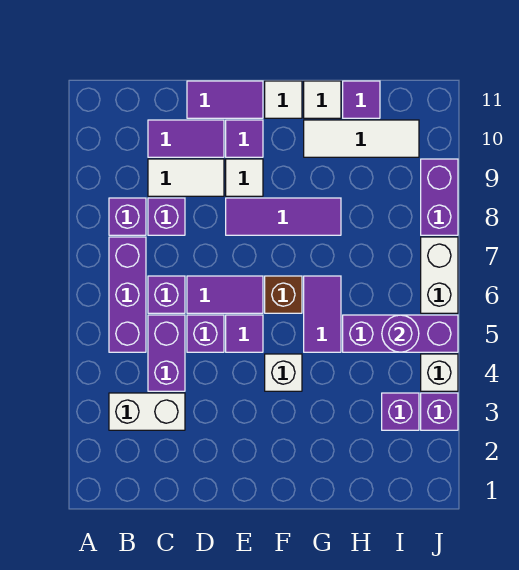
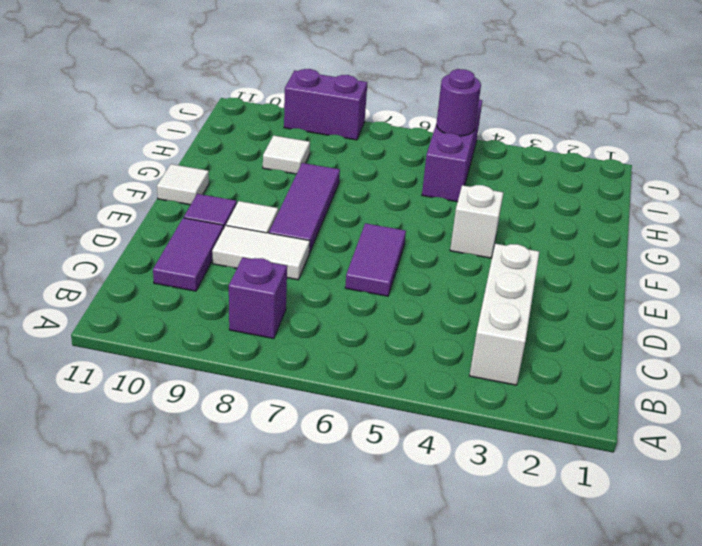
white brick B3:D3 level 1 -> white brick B3:C3 level 1
white tile D8:D9 level 1 -> white tile C9:D9 level 1
white tile H9 level 1 -> white tile G11 level 1
none -> purple brick B5:B7 level 1
none -> purple brick C4:C5 level 1
none -> purple brick C6 level 1

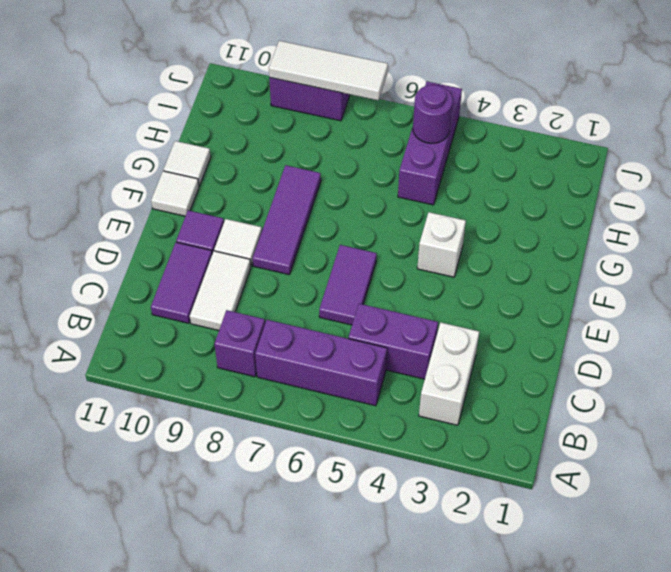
white tile J7:J9 level 2 -> white tile G10:I10 level 1
none -> purple brick C6 level 1
none -> purple brick C8 level 1
none -> purple brick D5 level 1

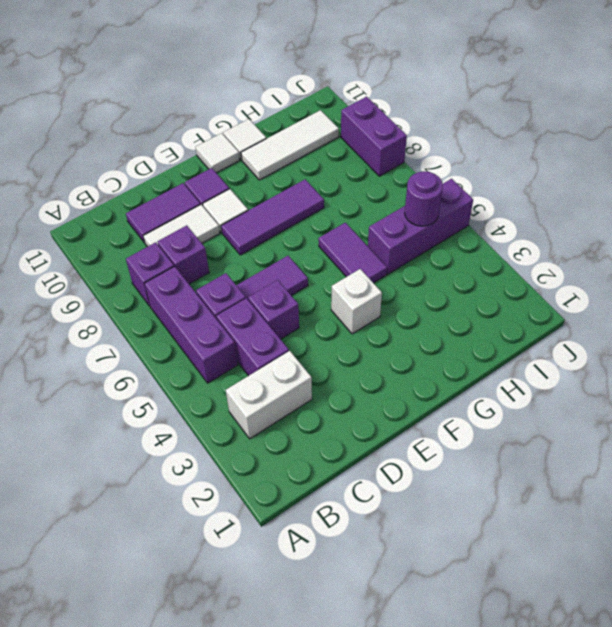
none -> purple tile D11:E11 level 1
none -> purple tile E5 level 1
none -> brown brick F6 level 1

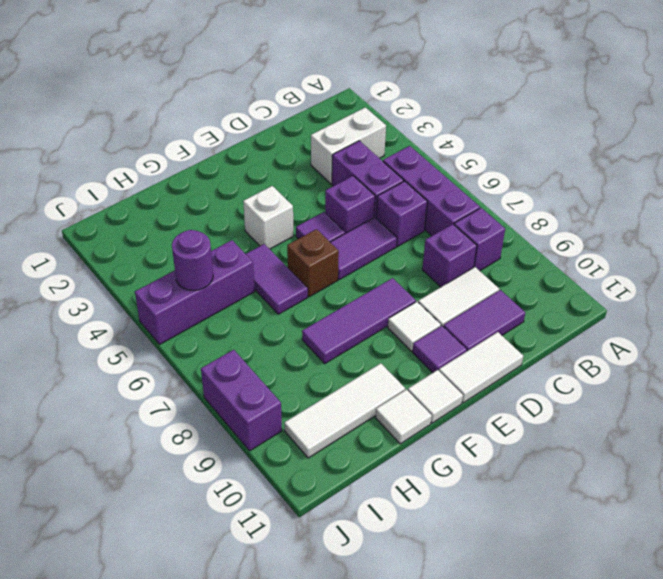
white tile D11:E11 level 1 -> purple tile D11:E11 level 1
none -> purple tile H11 level 1
none -> purple brick I3 level 1
none -> purple brick J3 level 1

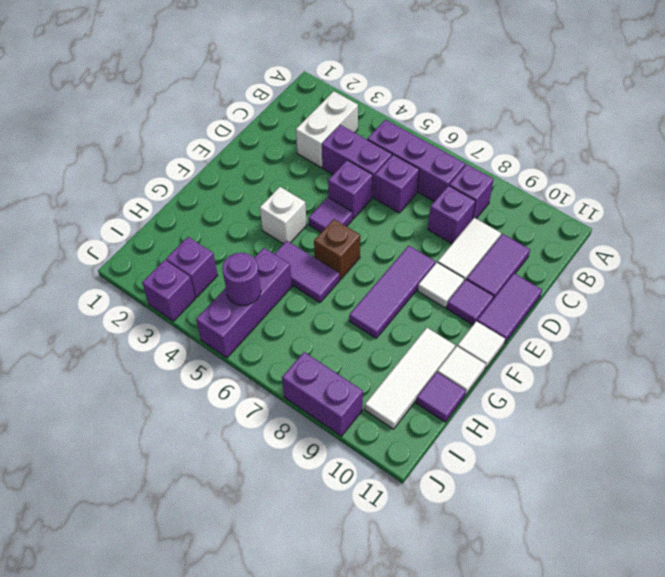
none -> purple tile D6:E6 level 1
none -> white brick J4 level 1
none -> white brick J6:J7 level 1

